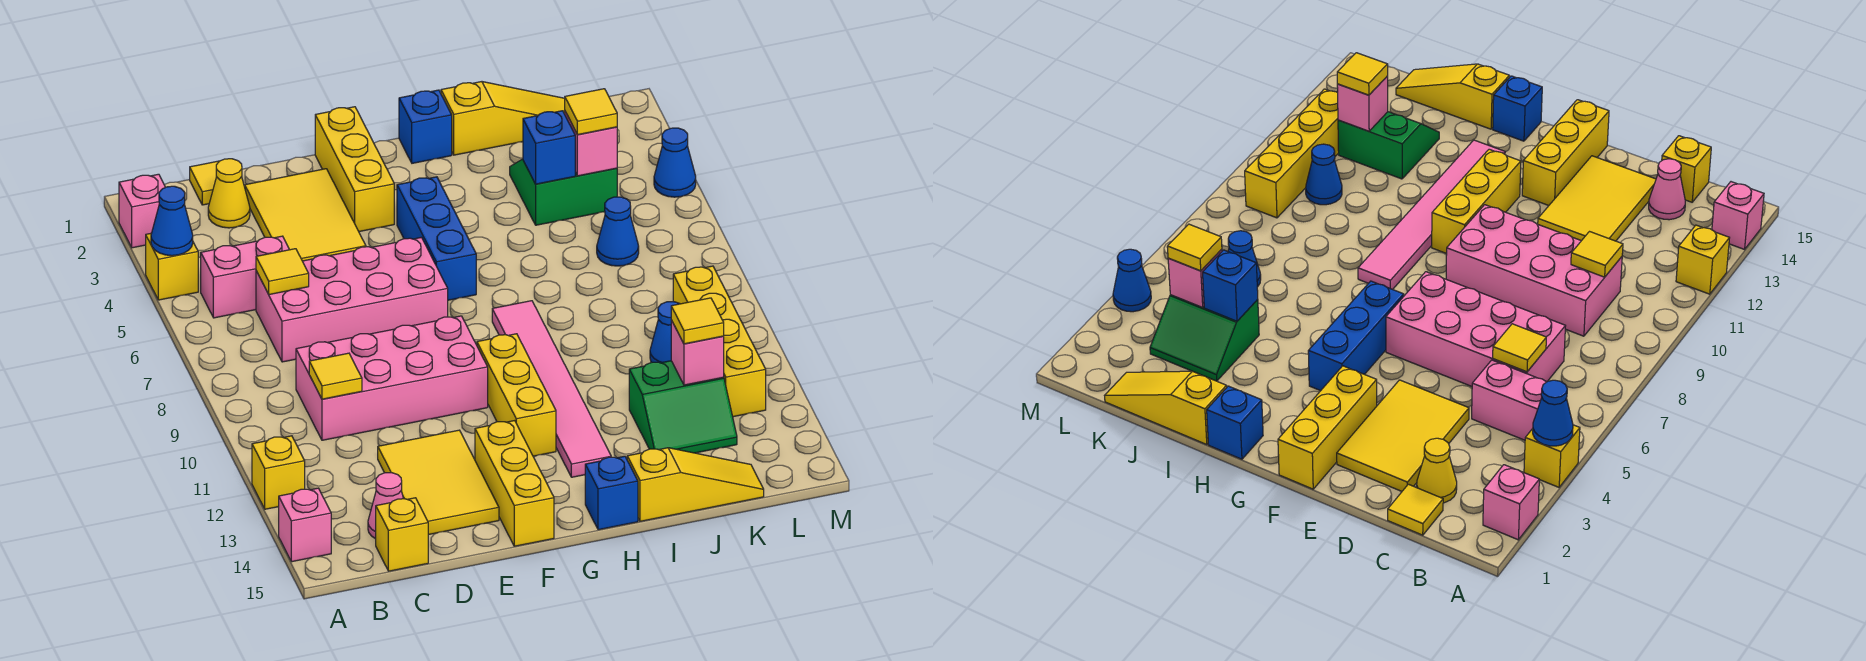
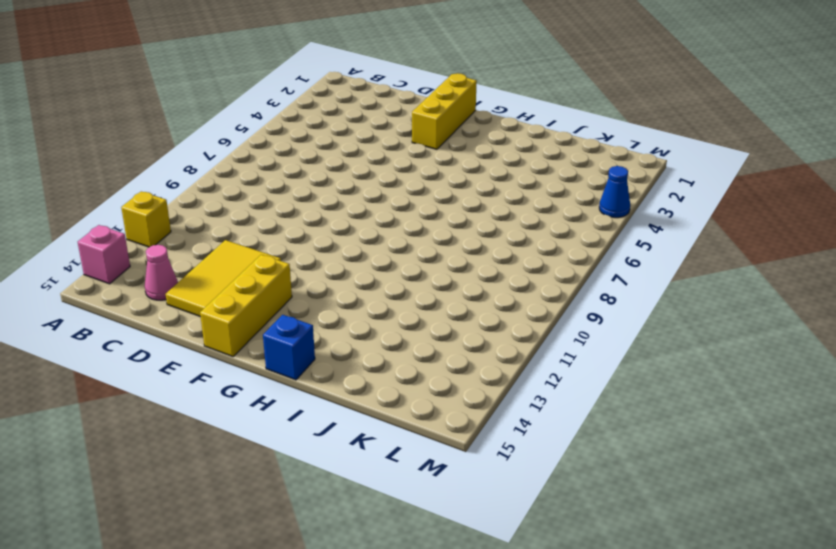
none -> pink brick A2 level 1
none -> yellow brick A4 level 1
none -> pink brick B5:C5 level 1
none -> yellow tile C1 level 1

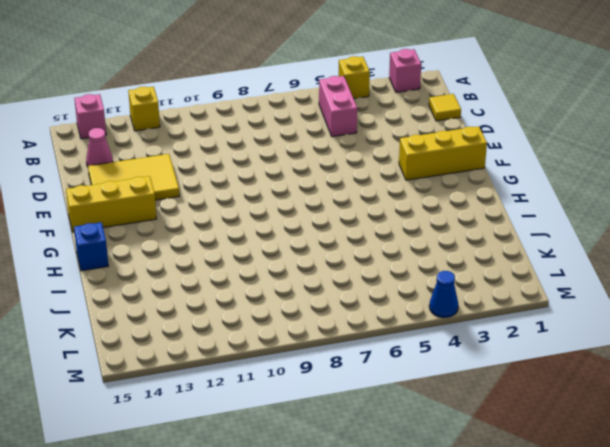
none -> yellow cone C2 level 1
none -> pink brick C6:F7 level 1
none -> pink brick C9:F10 level 1
none -> yellow brick C15 level 1

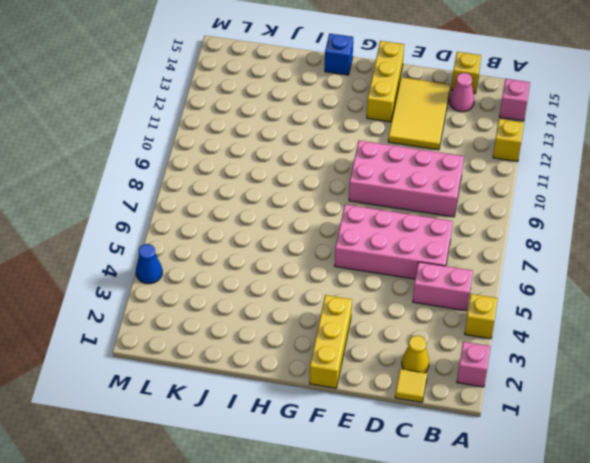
none -> yellow tile D2:E4 level 1
none -> blue brick G4:G6 level 1
none -> yellow brick G10:G12 level 1
none -> blue brick H1 level 1

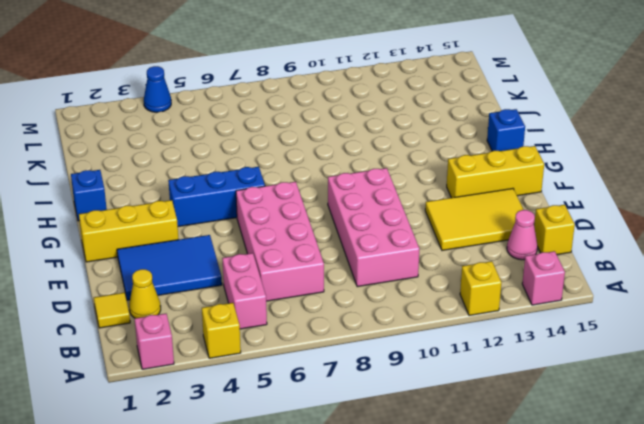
blue tile D2:E4 level 1 -> yellow tile D2:E4 level 1
none -> yellow brick G10:G12 level 1
none -> pink tile H8:H13 level 1
none -> yellow slope I1:K1 level 1 top I
none -> yellow slope I15:K15 level 1 top I

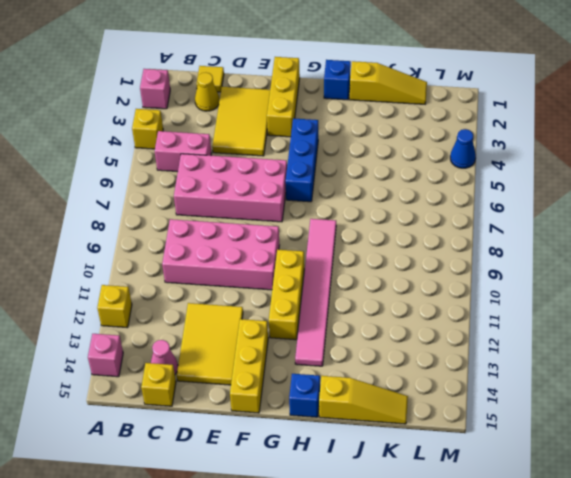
none -> green slope J3:K4 level 1 top 4
none -> green slope J12:K13 level 1 top 12
none -> blue cone K6 level 1
none -> blue cone K10 level 1

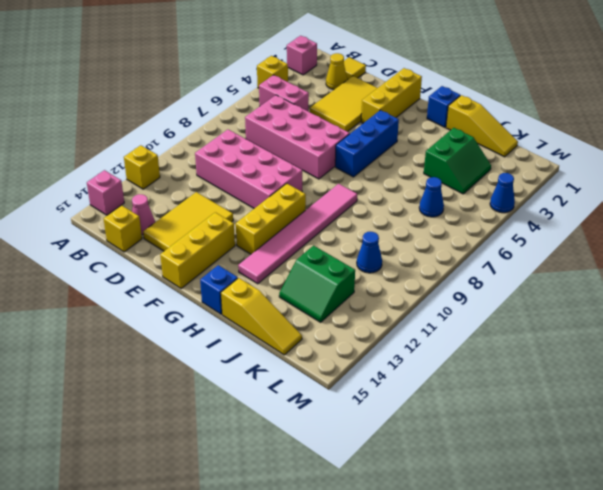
green slope J3:K4 level 1 top J -> green slope J3:K4 level 1 top 4
none -> yellow brick L9:L12 level 1
none -> blue cone A4 level 2
none -> yellow tile C6 level 2
none -> yellow tile C10 level 2

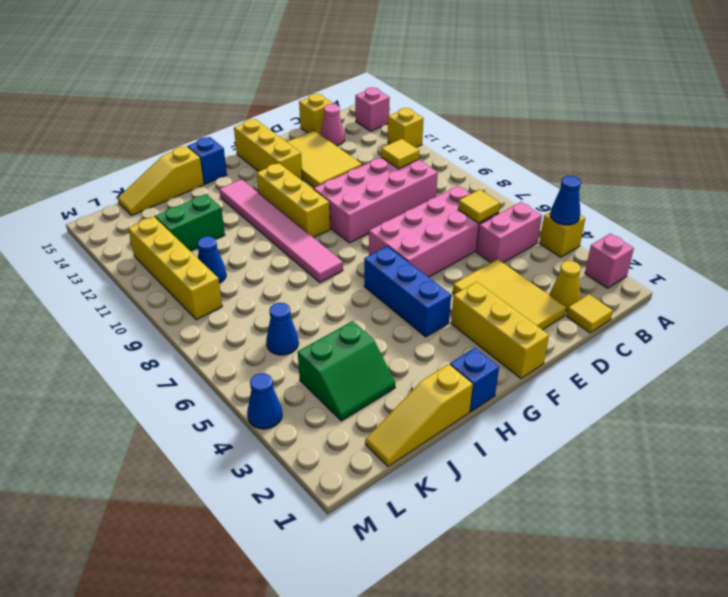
none -> blue brick J4 level 2
none -> pink brick K4 level 2
none -> pink brick K12 level 2
none -> yellow tile K4 level 3

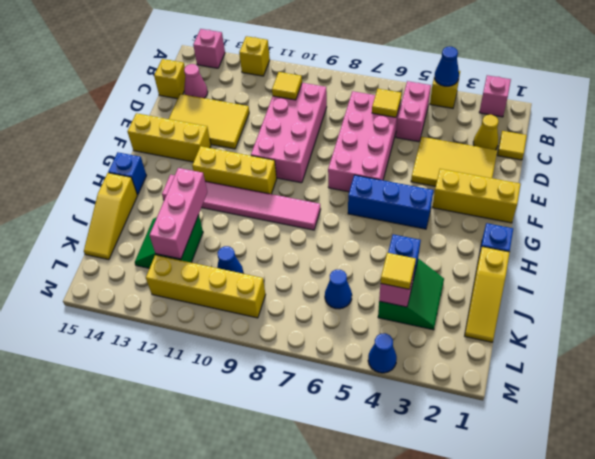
pink brick I12:K12 level 2 -> pink brick K12 level 2
none -> yellow tile K12 level 3

